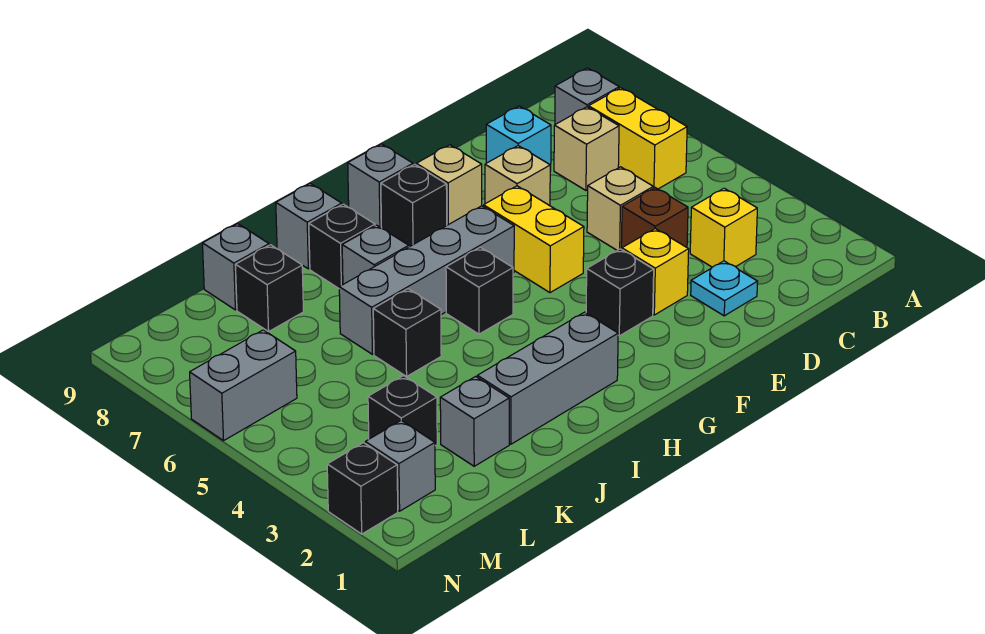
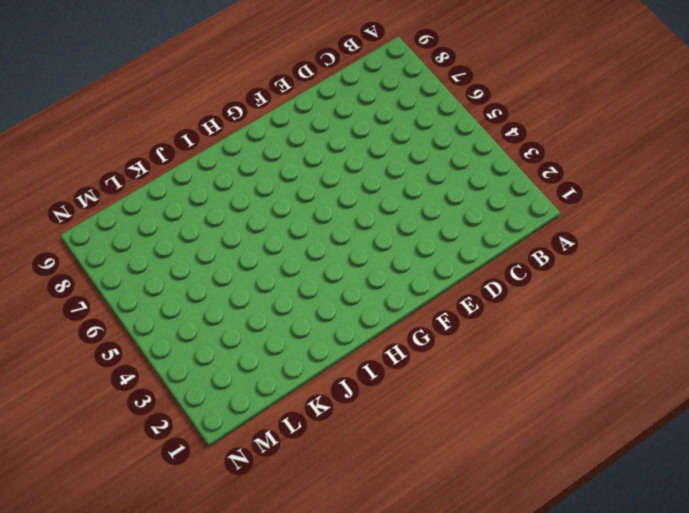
none -> yellow brick B6:B7 level 1
none -> grey brick B8 level 1
none -> yellow brick C3 level 1

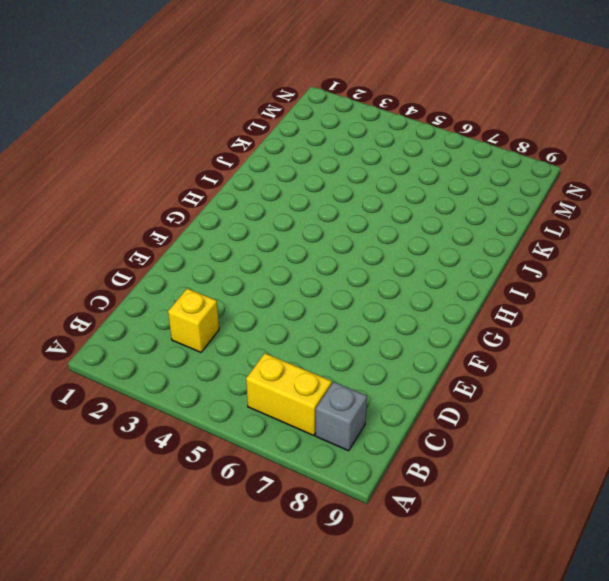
none -> tan brick C7 level 1
none -> cyan plate D2 level 1
none -> brown brick D4 level 1

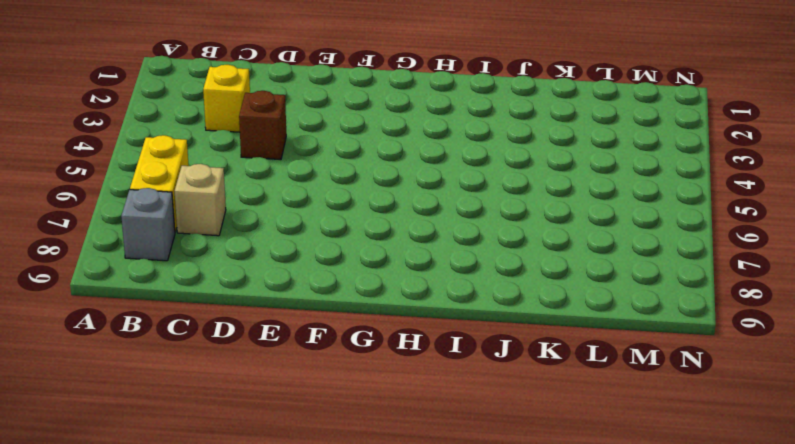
none -> cyan plate D2 level 1
none -> tan brick D5 level 1
none -> cyan brick D8 level 1

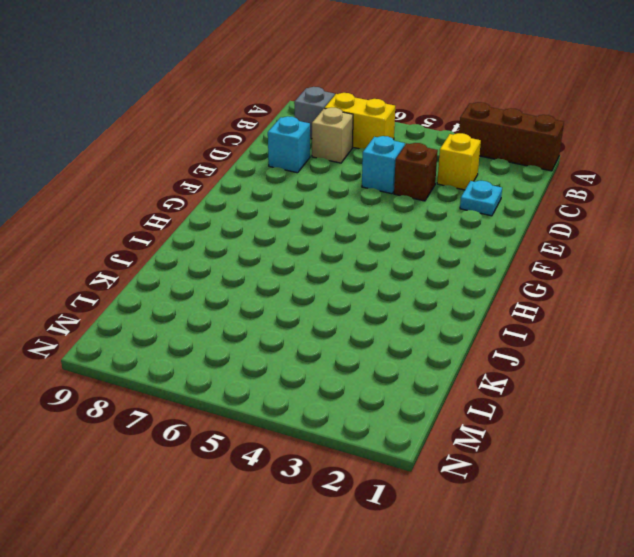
brown brick A1:A3 level 1 -> none
cyan brick D5 level 1 -> tan brick D5 level 1
none -> yellow brick E3 level 1
none -> tan brick E7 level 1
none -> black brick F3 level 1

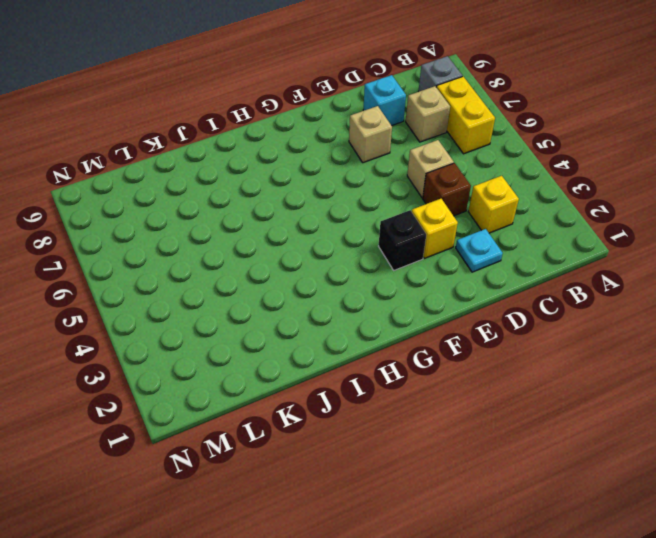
none -> yellow brick F5:F6 level 1
none -> tan brick F8 level 1
none -> grey brick G6:J6 level 1

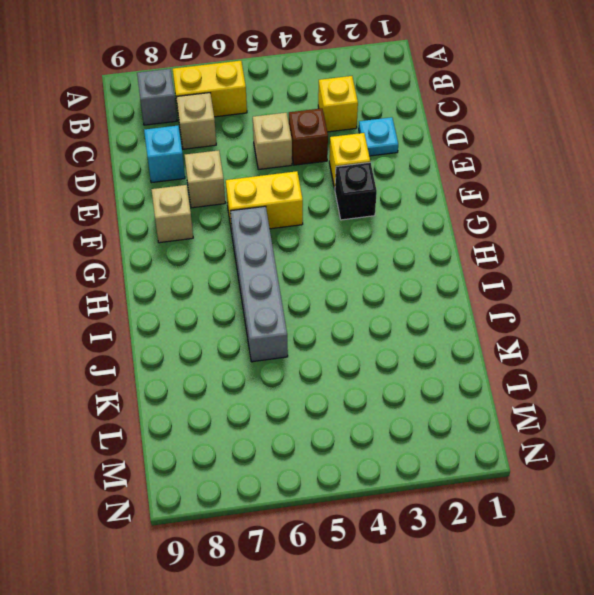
none -> black brick G8 level 1
none -> grey brick G9 level 1
none -> grey brick H2:J2 level 1

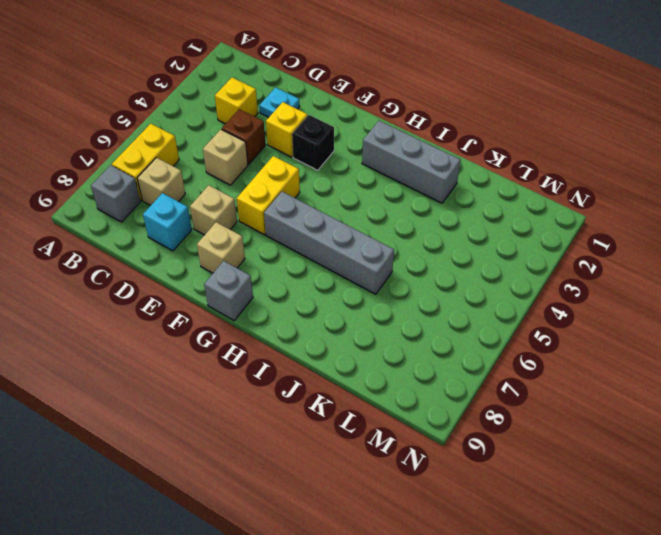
none -> black brick G8 level 1
none -> black brick H5 level 1
none -> grey brick I7 level 1

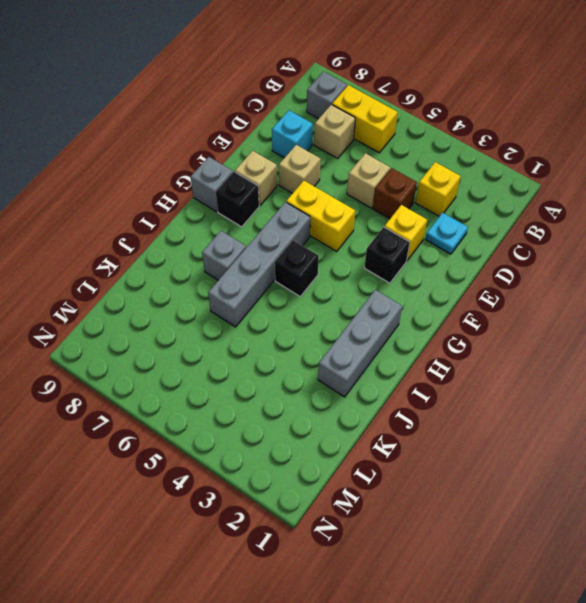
none -> black brick I8 level 1
none -> grey brick I9 level 1
none -> black brick J5 level 1

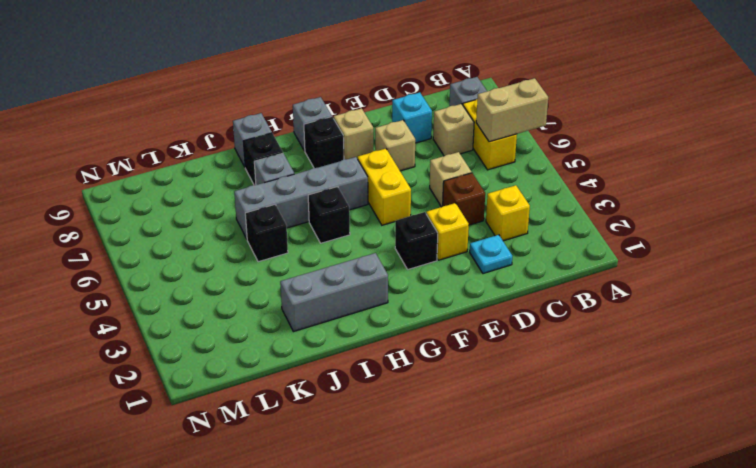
tan brick A6:B6 level 2 -> none
none -> grey brick K2 level 1
none -> black brick K8 level 1
none -> grey brick K9 level 1

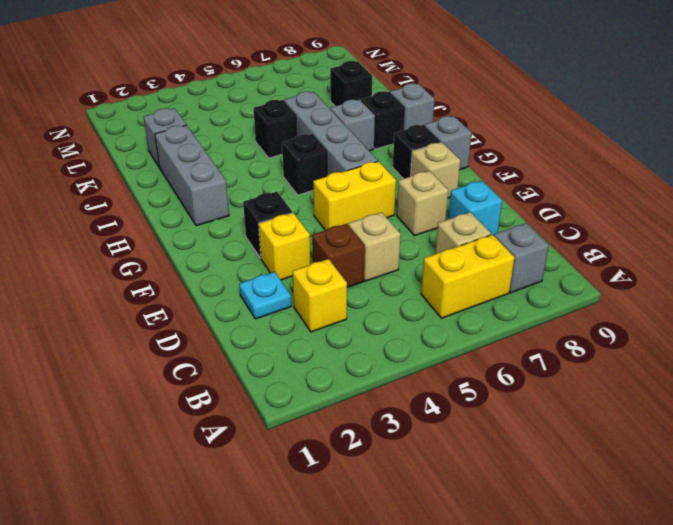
none -> grey brick K9 level 1
none -> black brick L3 level 1
none -> grey brick M2 level 1

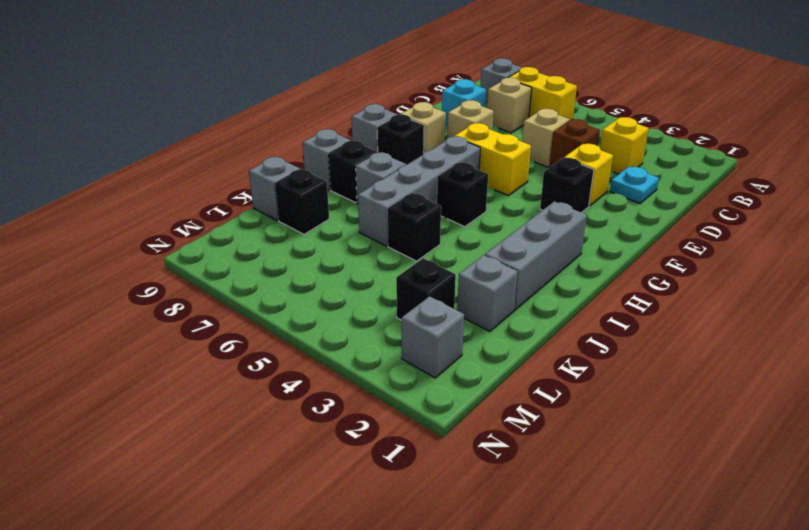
none -> grey brick M6:N6 level 1
none -> black brick N2 level 1

